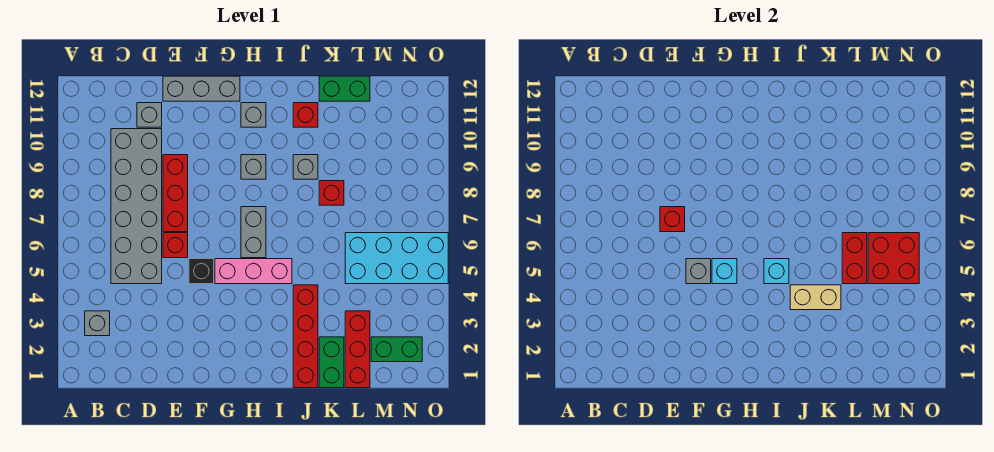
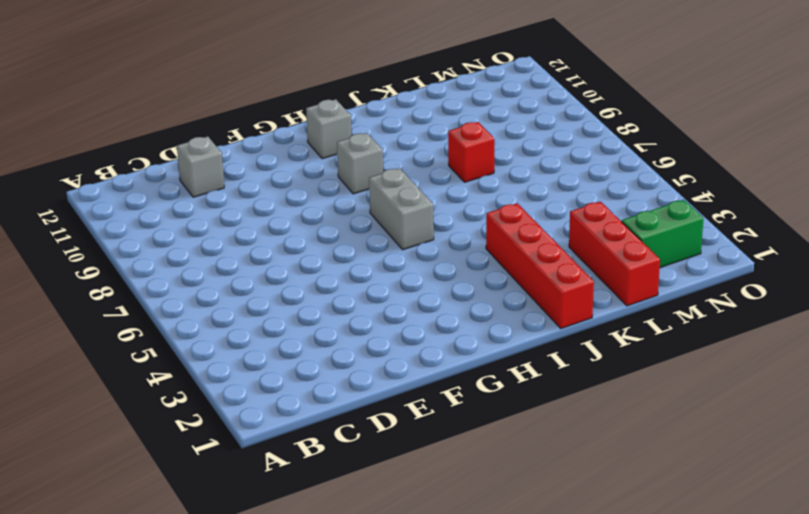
none -> grey brick B3 level 1
none -> grey brick C5:D10 level 1
none -> red brick E6 level 1

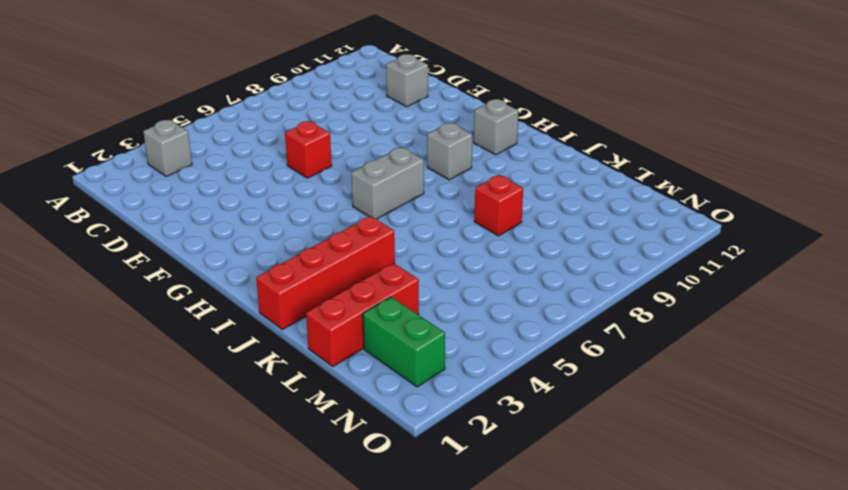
none -> grey brick C5:D10 level 1
none -> red brick E7:E9 level 1
none -> grey brick E12:G12 level 1

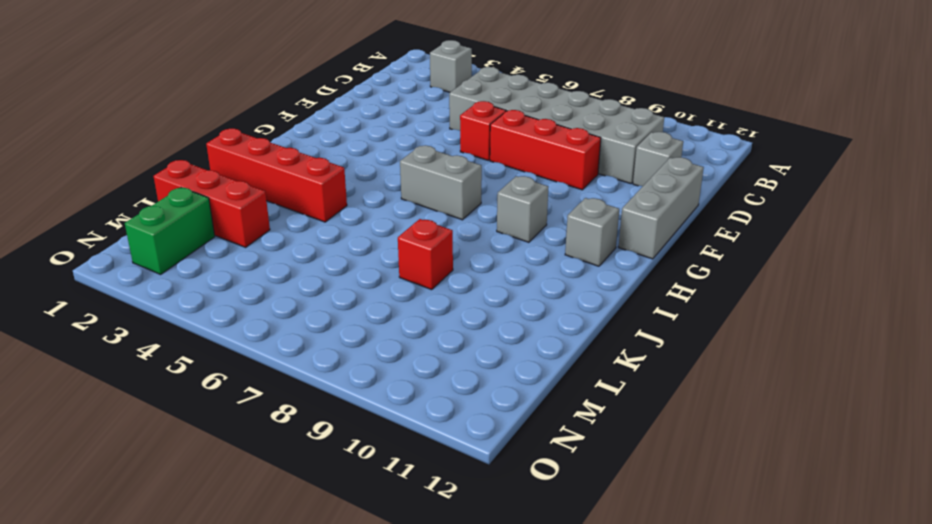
none -> black brick F5 level 1
none -> pink brick G5:I5 level 1
none -> grey brick J9 level 1

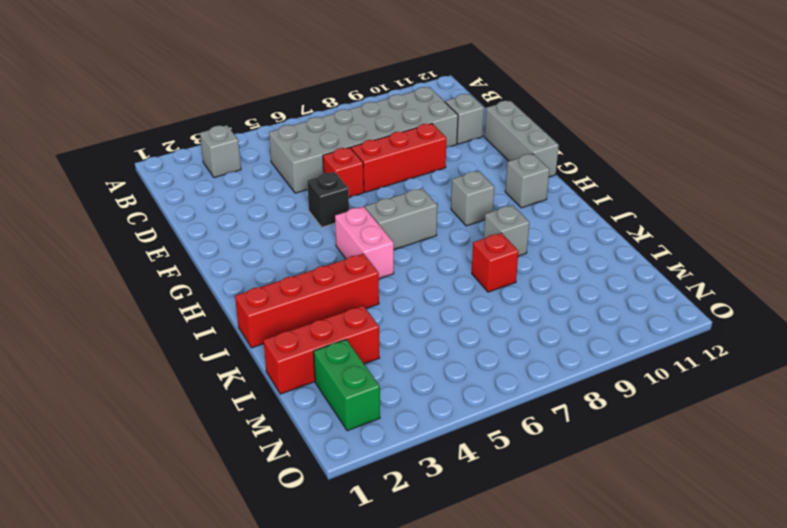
pink brick H5:I5 level 1 -> pink brick G5:I5 level 1
none -> red brick J11 level 1
none -> green brick K1:K2 level 1
none -> green brick K12:L12 level 1

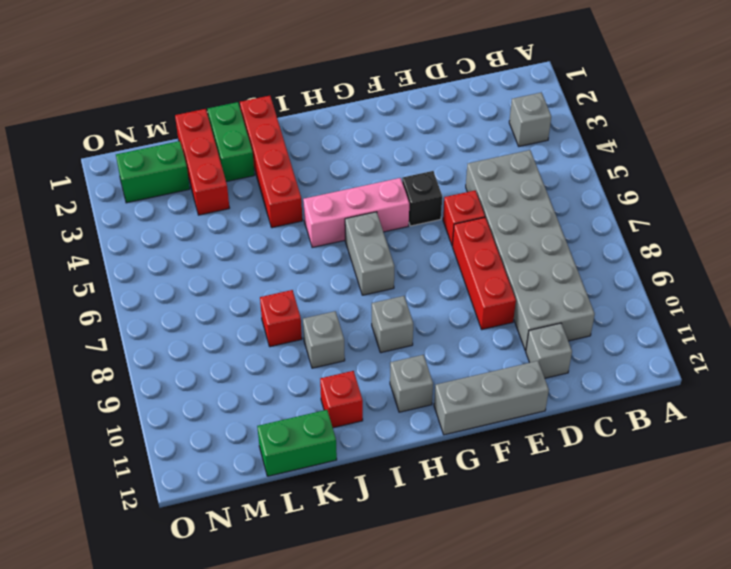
none -> cyan brick L5:O6 level 1
none -> red brick E7 level 2
none -> grey brick F5 level 2

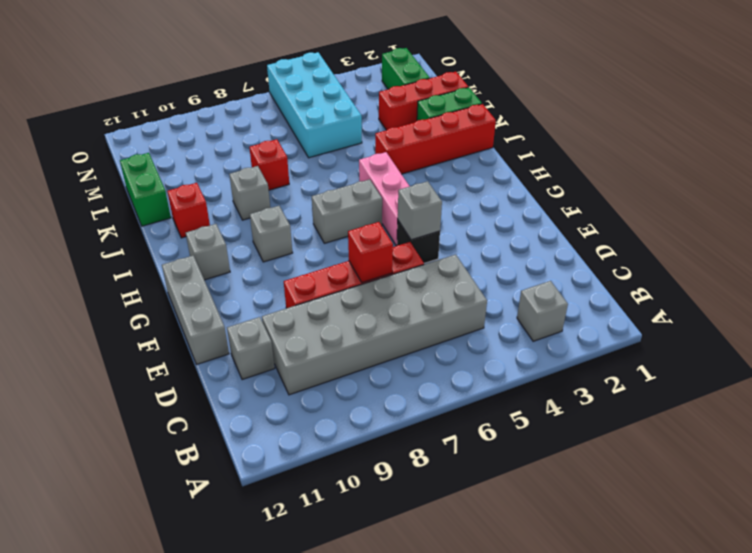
none -> cyan brick G5 level 2
none -> cyan brick I5 level 2
none -> tan brick J4:K4 level 2

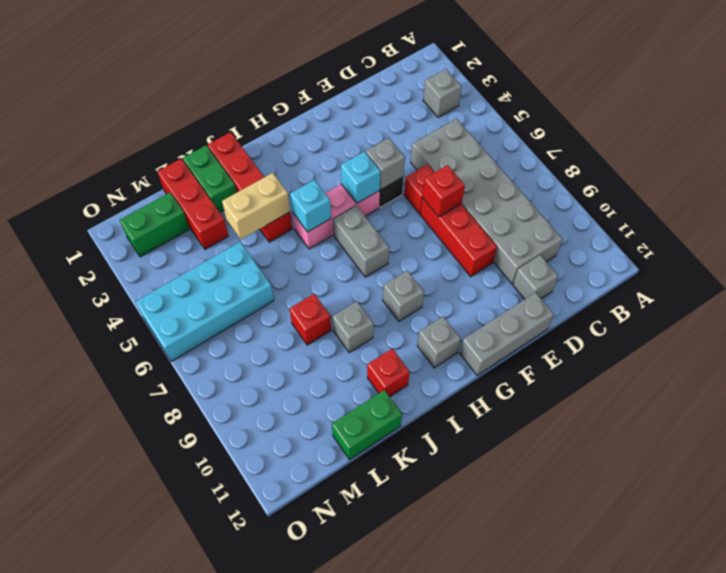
none -> red brick L5:L6 level 2
none -> red brick M5:N6 level 2

